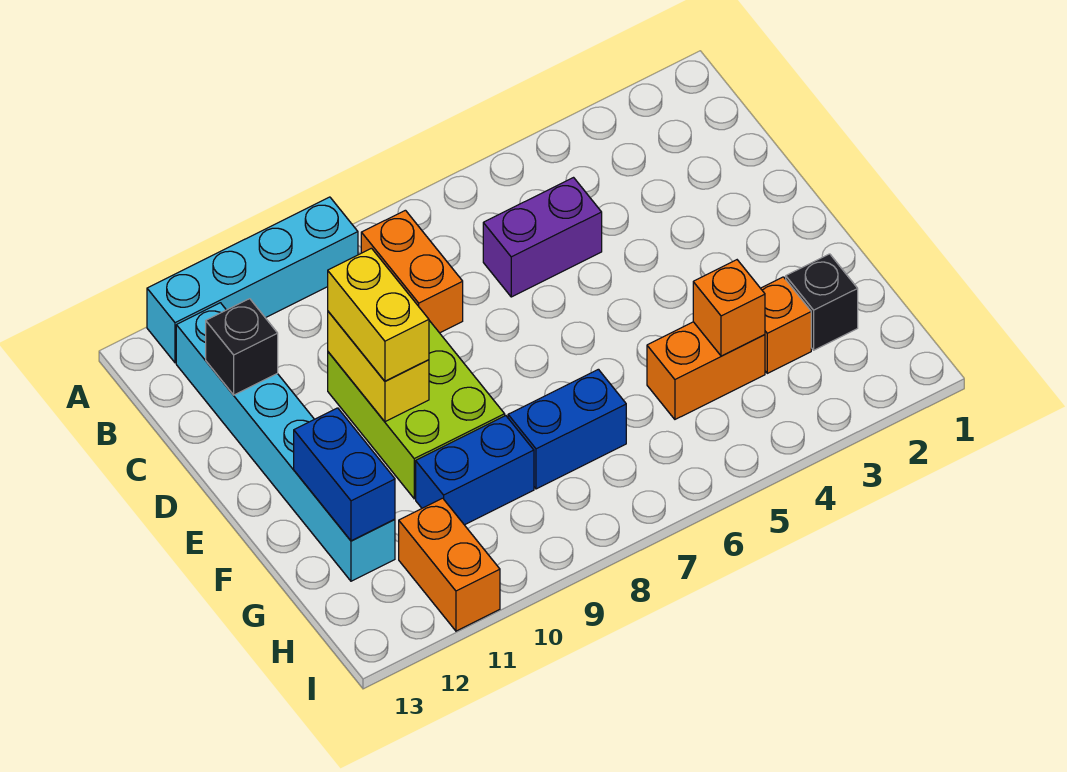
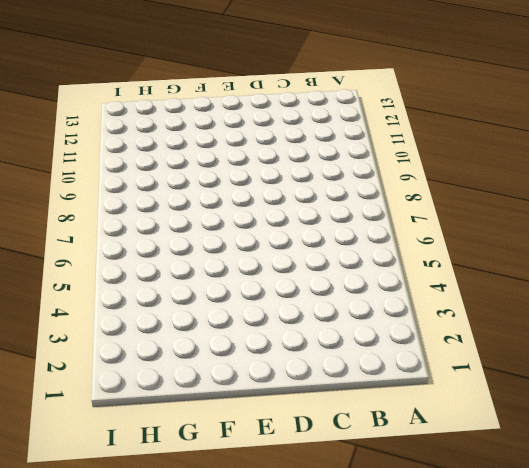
none -> cyan brick A9:A12 level 1
none -> orange brick B8:C8 level 1
none -> cyan brick B12:G12 level 1

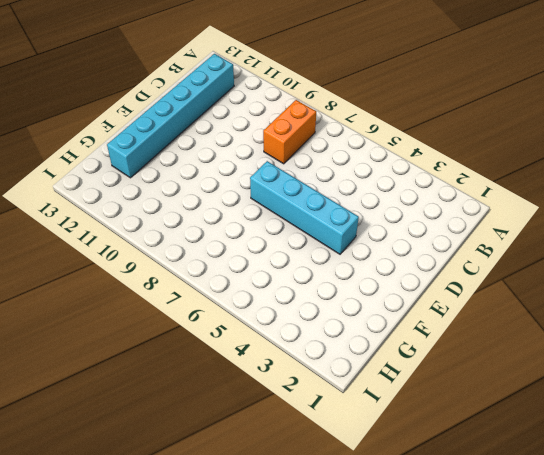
cyan brick E4:E7 level 1 -> cyan brick A9:A12 level 1
none -> purple brick C5:C6 level 1
none -> lime brick D9:F10 level 1
none -> black brick G2 level 1

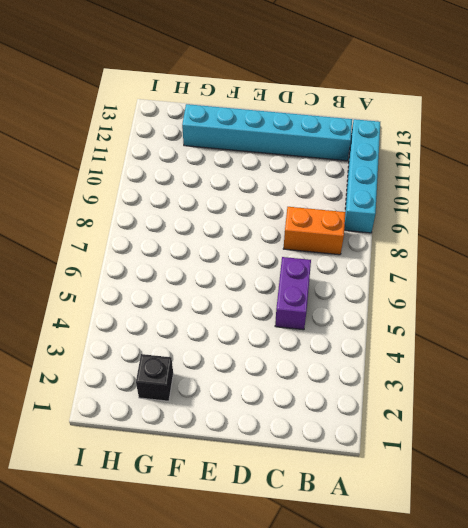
none -> lime brick D9:F10 level 1
none -> orange brick G3 level 1
none -> orange brick G4:G5 level 1

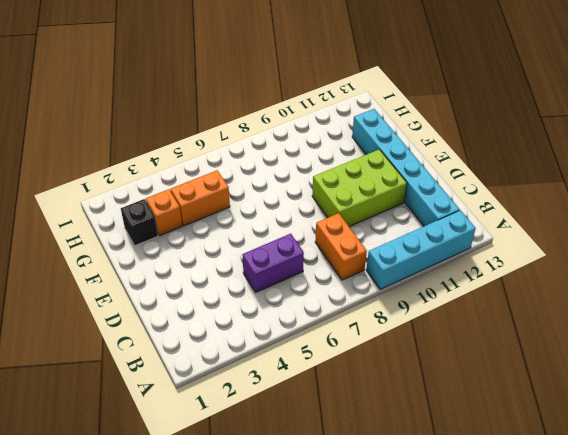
lime brick D9:E11 level 1 -> lime brick D9:F10 level 1
none -> blue brick G7:G8 level 1
none -> blue brick G9:G10 level 1
none -> orange brick H11:I11 level 1

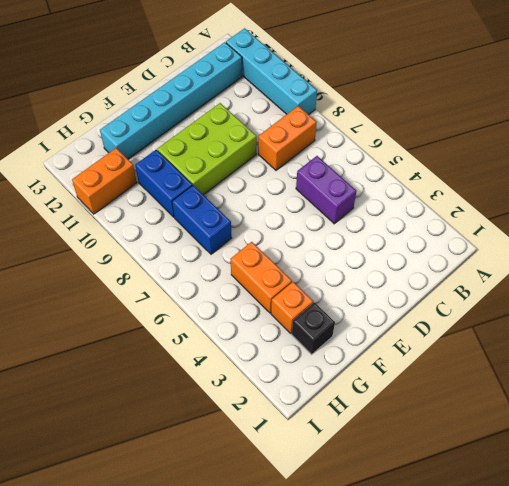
none -> black brick C12 level 2
none -> yellow brick D10:E10 level 2
none -> blue brick F12:G12 level 2

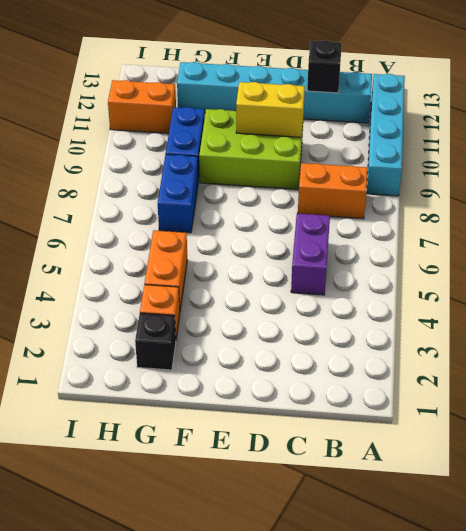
none -> blue brick F12:G12 level 2
none -> orange brick G4 level 2
none -> yellow brick D10:E10 level 3

